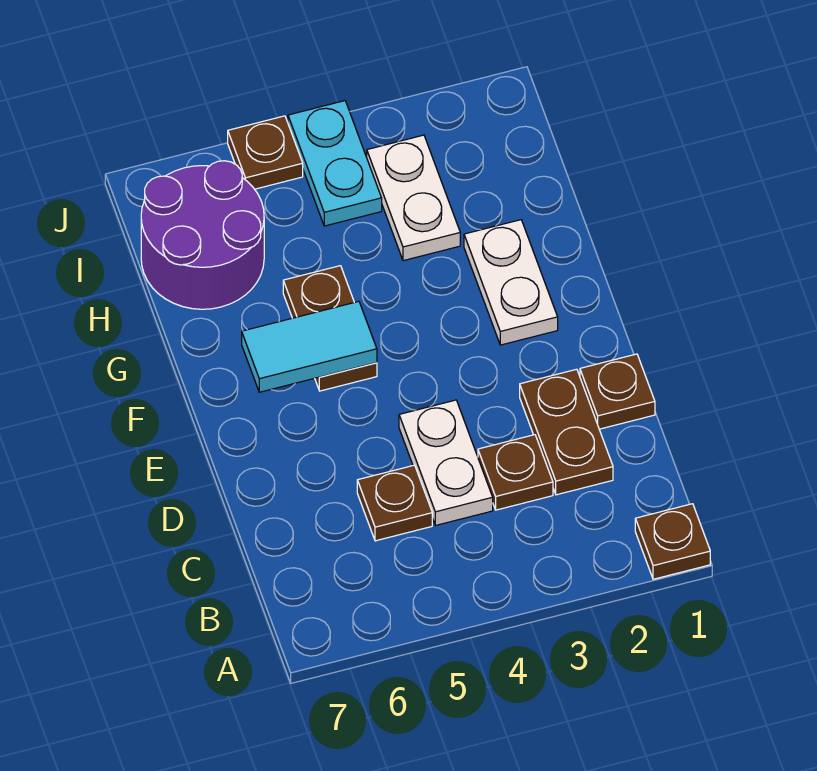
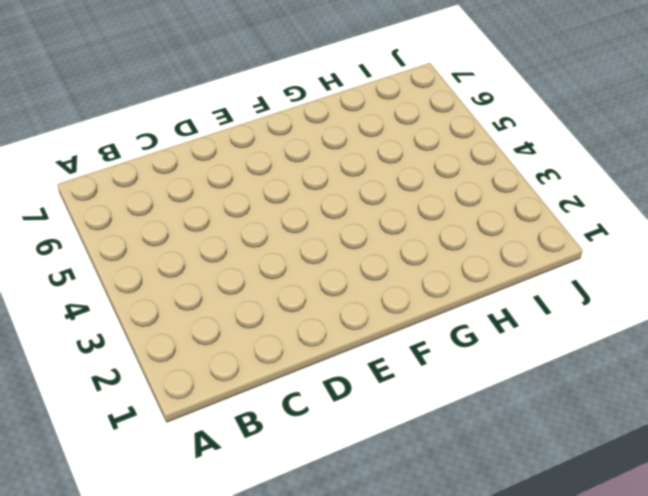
none -> brown plate A1 level 1
none -> brown plate C2:D2 level 1
none -> brown plate C3 level 1

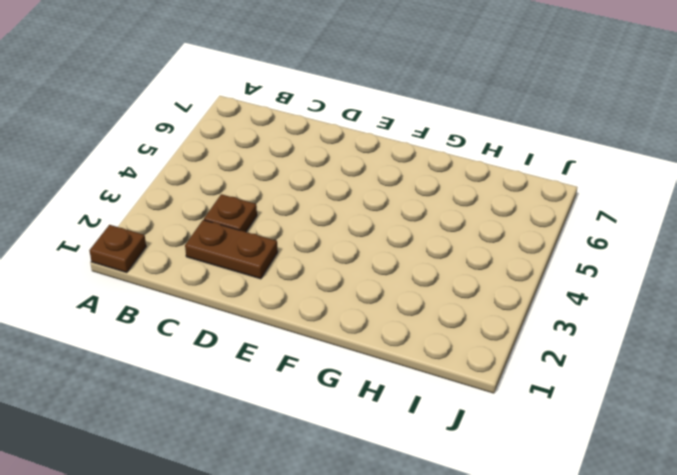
none -> white plate C4:D4 level 1
none -> brown plate C5 level 1
none -> brown plate D1 level 1

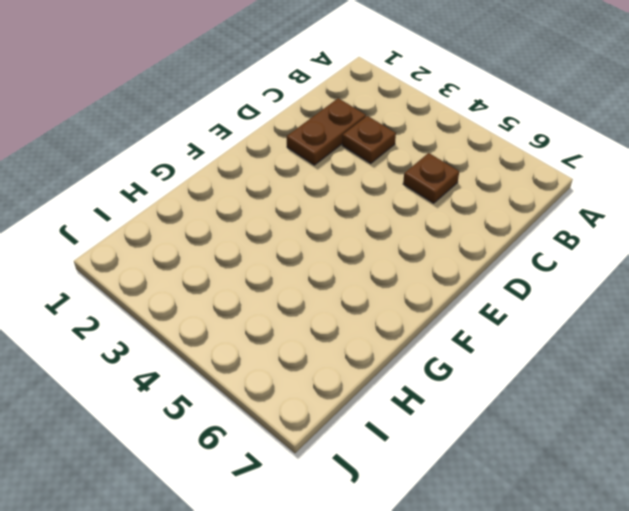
none -> brown plate A1 level 1
none -> white plate C4:D4 level 1
none -> brown plate D1 level 1

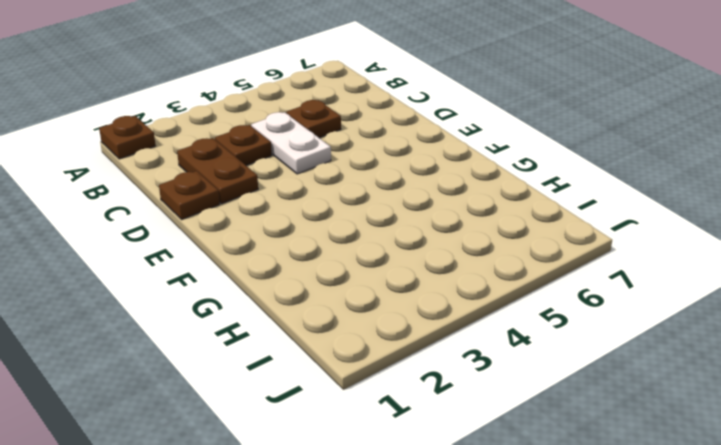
none -> white plate F2:G2 level 1
none -> brown plate F5:G5 level 1
none -> white plate H3:I3 level 1

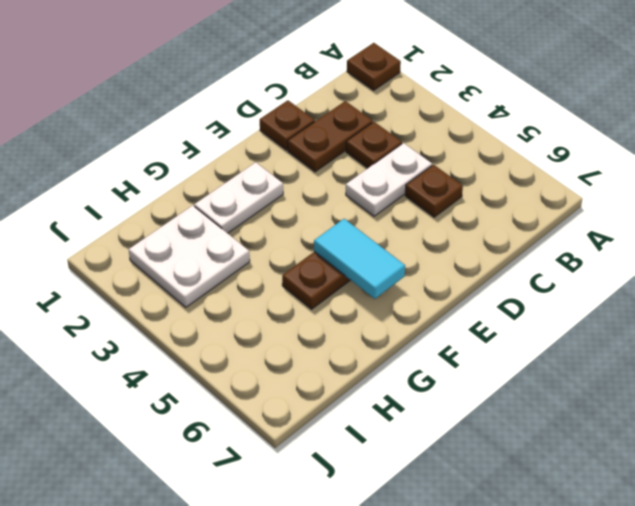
white plate H2:I3 level 1 -> white plate H3:I3 level 1
none -> purple round brick H6:I7 level 1
none -> cyan plate I4:J4 level 1
none -> brown plate J5 level 1

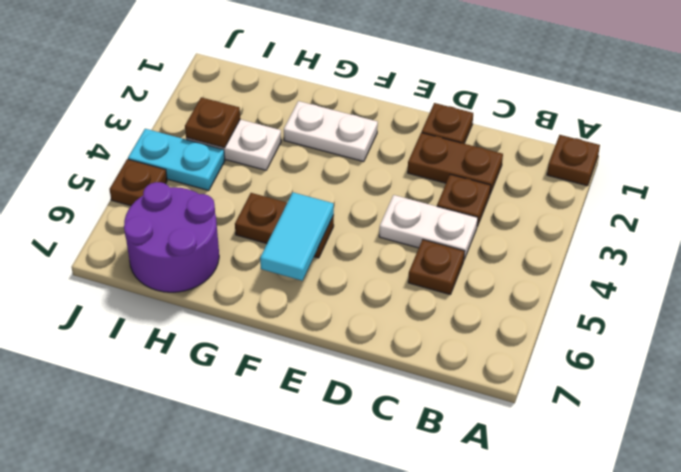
brown plate I3 level 2 -> none

